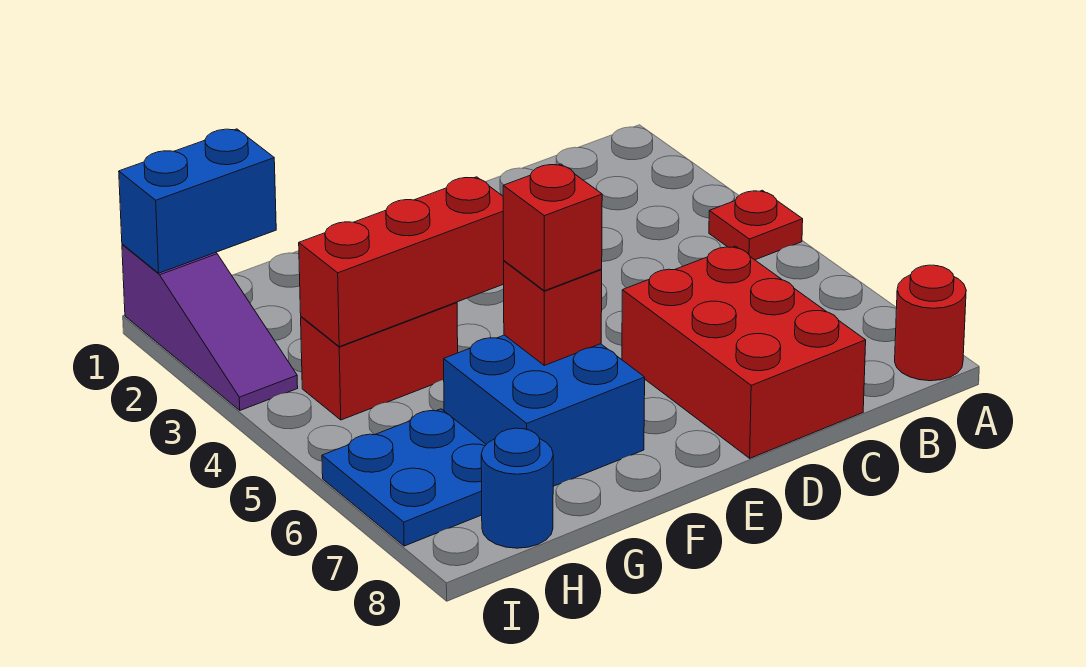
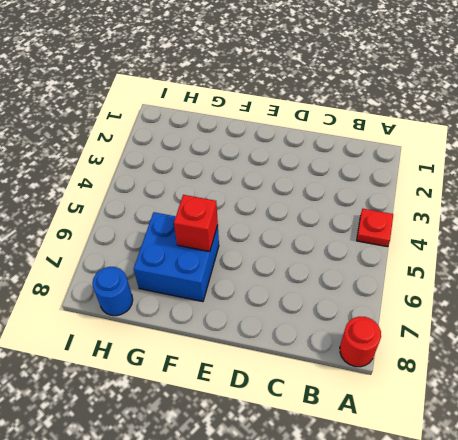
none -> red brick C6:D8 level 1
none -> red brick G4:H4 level 1
none -> blue plate H6:I7 level 1

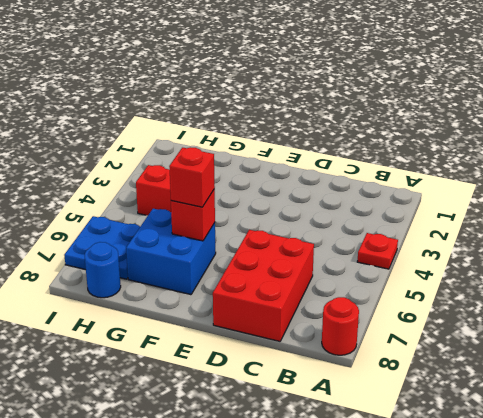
none -> purple slope I1:I3 level 1 top 1
none -> red brick F4:H4 level 2
none -> blue brick H1:I1 level 2

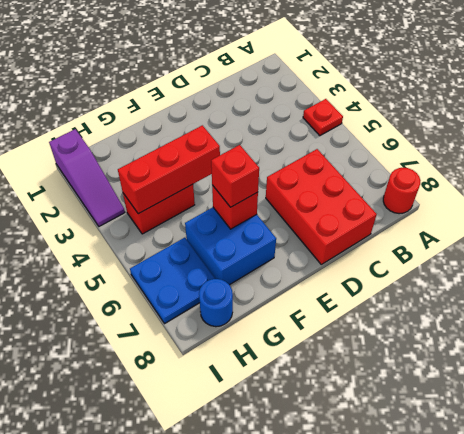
none -> blue brick H1:I1 level 2

